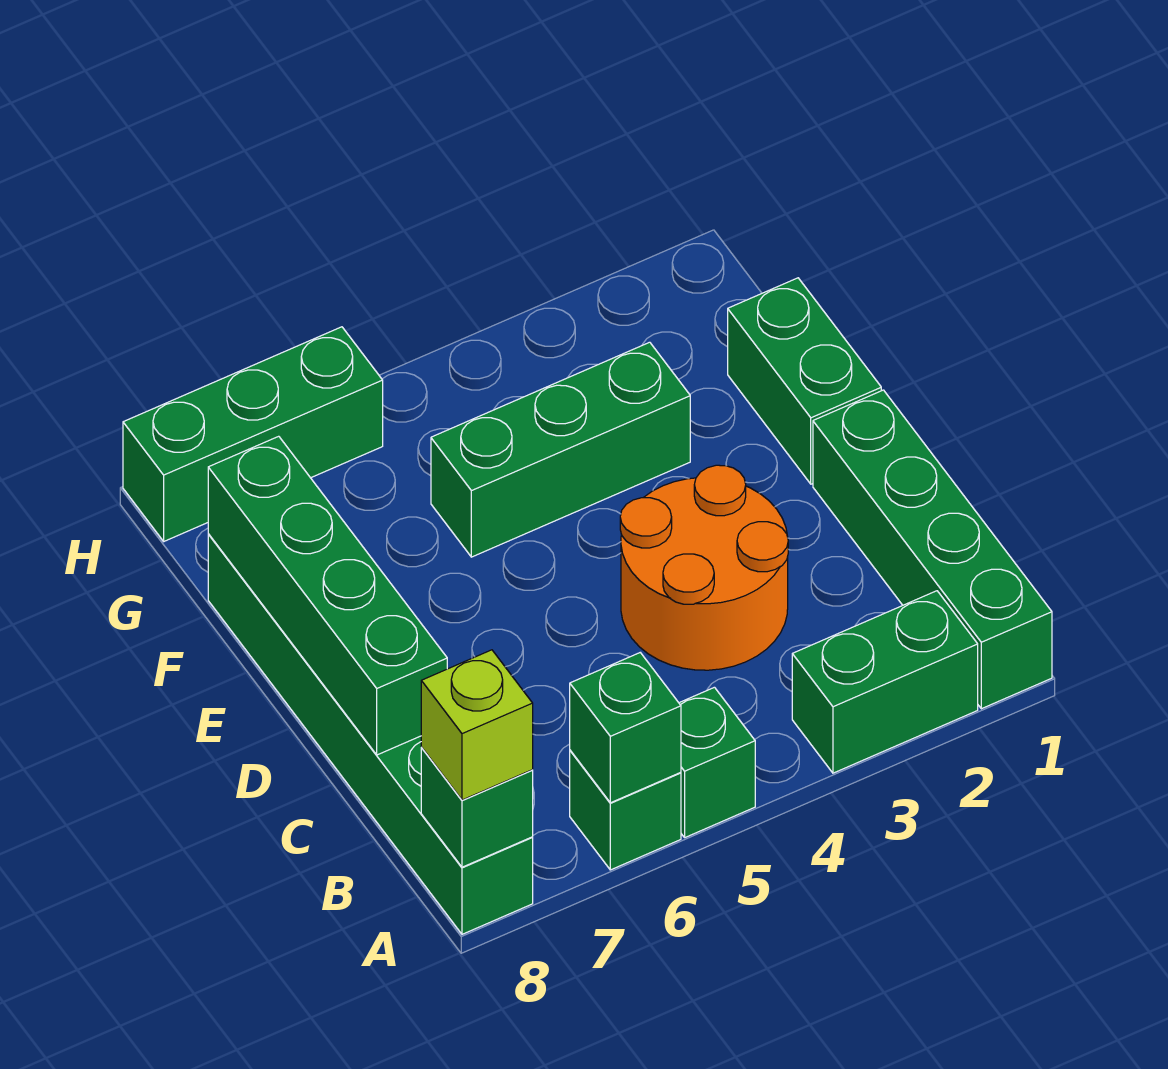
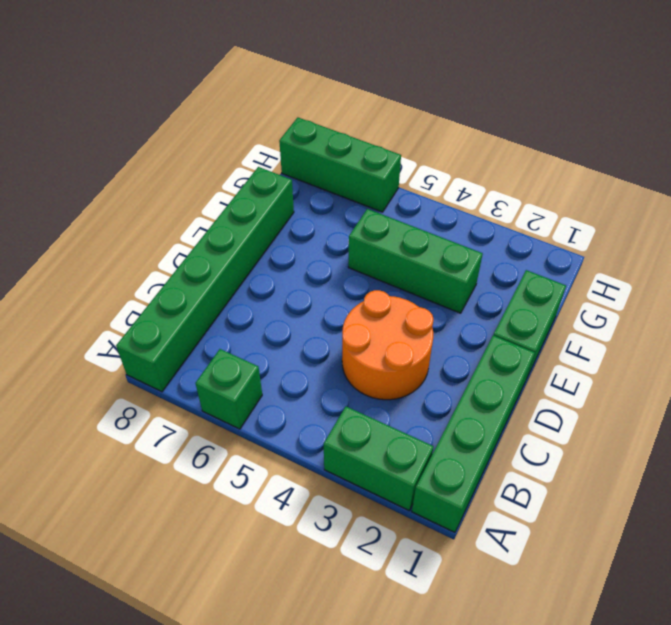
none -> green brick A5 level 1
none -> green brick A6 level 2
none -> green brick A8 level 2

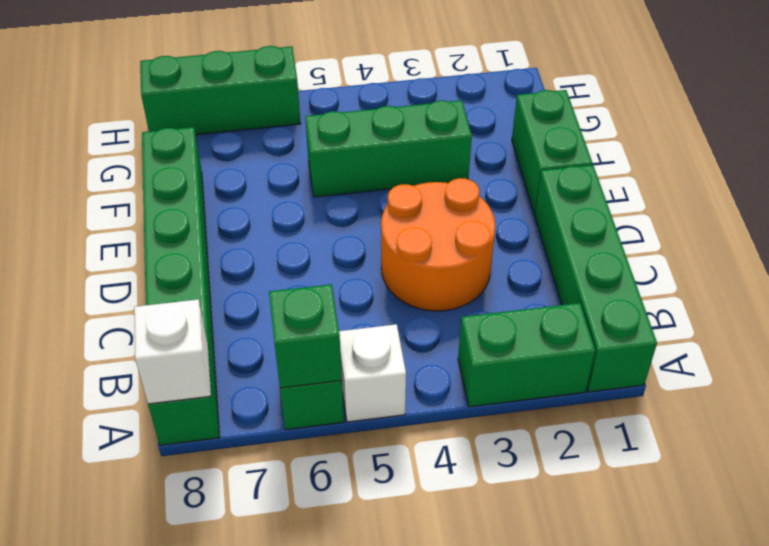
white brick A5 level 1 -> green brick A5 level 1
white brick A8 level 2 -> green brick A8 level 2
none -> green brick C8:F8 level 2
none -> lime brick A8 level 3

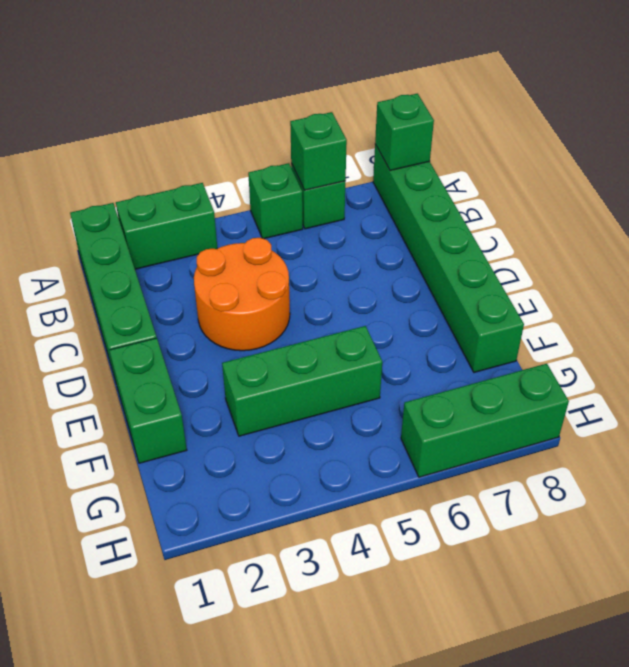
none -> green brick C8:F8 level 2
none -> lime brick A8 level 3

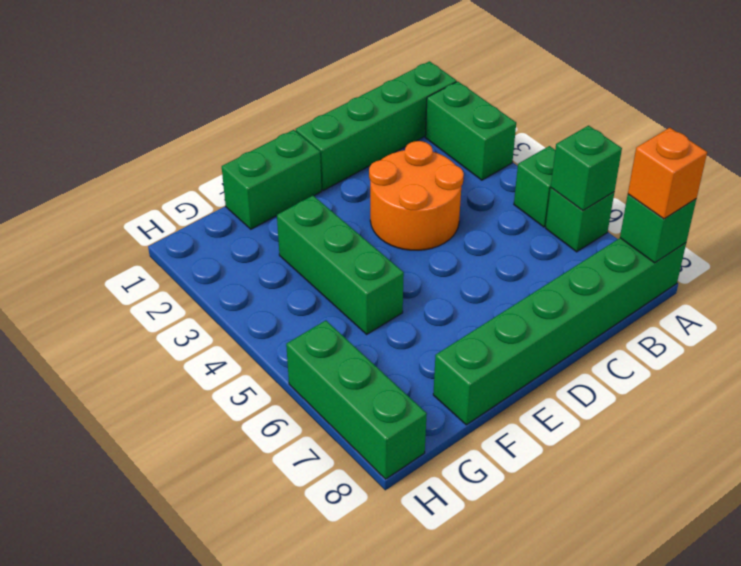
orange brick A8 level 3 -> lime brick A8 level 3
none -> green brick C8:F8 level 2

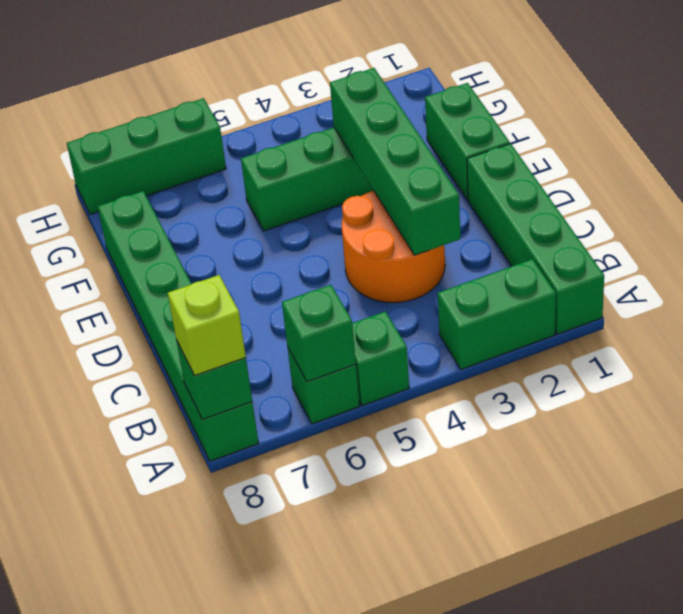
green brick C3:F3 level 2 -> green brick C8:F8 level 2

